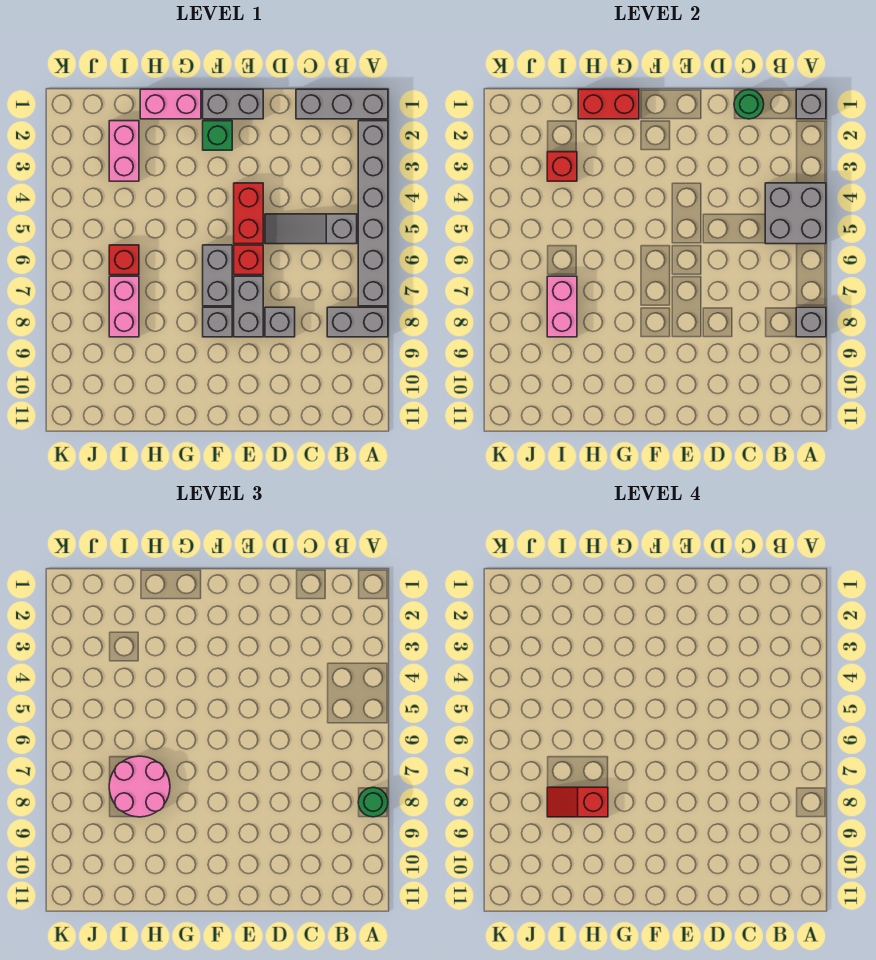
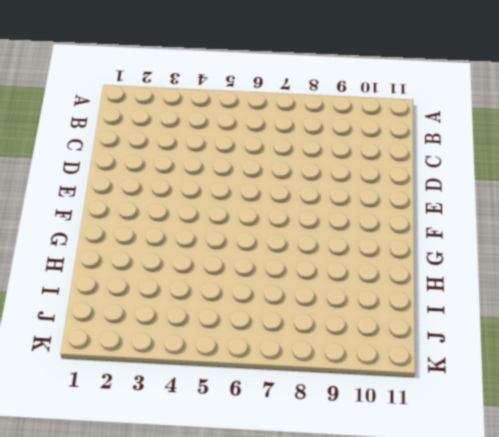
none -> grey brick A1:C1 level 1
none -> grey brick A2:A7 level 1
none -> grey brick A8:B8 level 1

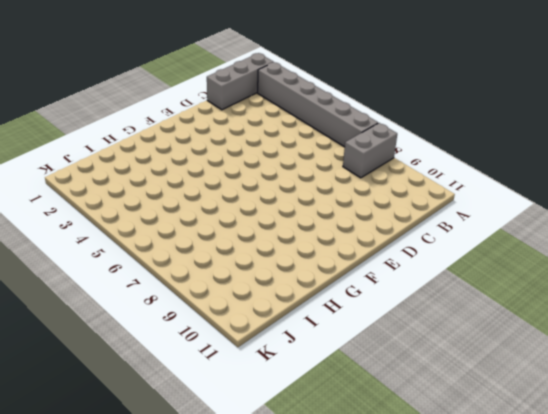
none -> grey slope B5:D5 level 1 top B
none -> grey brick D8 level 1
none -> grey brick E1:F1 level 1

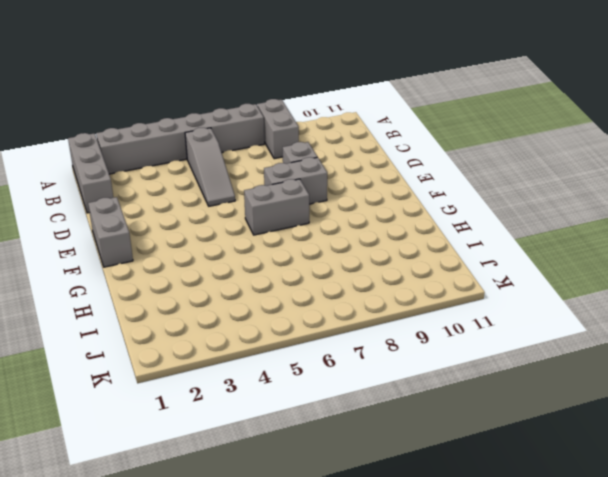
none -> red brick E4:E5 level 1
none -> red brick E6 level 1
none -> green brick F2 level 1

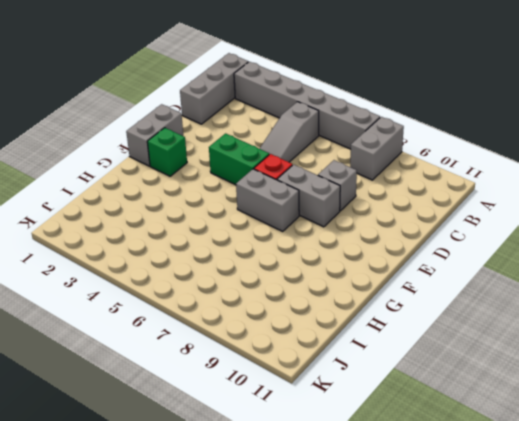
green brick E4:E5 level 1 -> red brick E4:E5 level 1
none -> grey brick F8 level 1
none -> pink brick G1:H1 level 1
none -> pink brick I2:I3 level 1

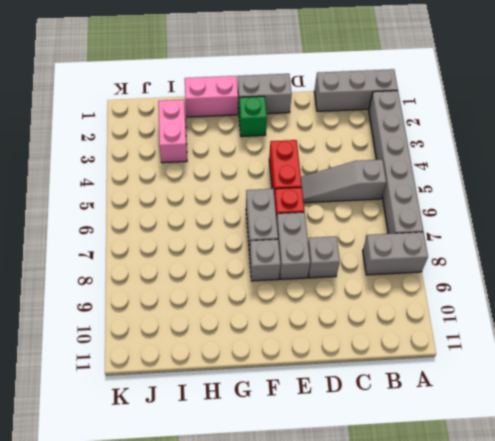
none -> red brick I6 level 1
none -> pink brick I7:I8 level 1
none -> grey brick A1 level 2

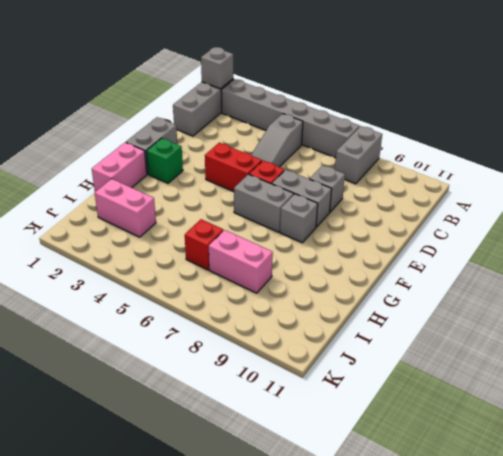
none -> grey brick A4:B5 level 2
none -> grey brick A8 level 2
none -> green round brick C1 level 2

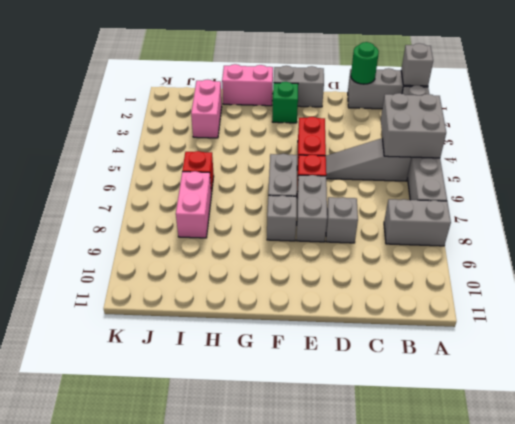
none -> grey brick A8 level 2
none -> red brick G1:H1 level 2
none -> red brick I3 level 2

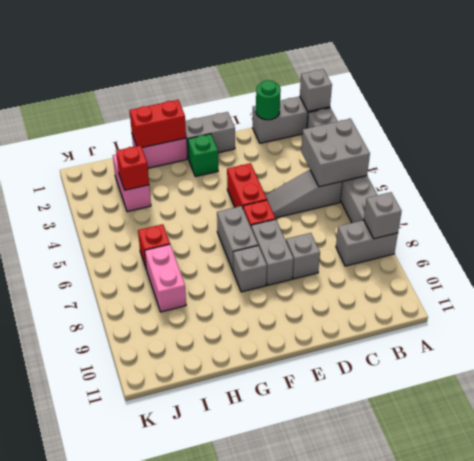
none -> pink brick I7:I8 level 2
none -> green round brick A8 level 3
none -> pink round brick H7:I8 level 3

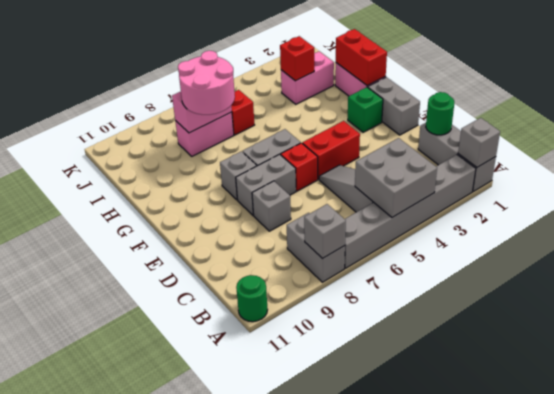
green round brick A11 level 1 -> green round brick A8 level 3
none -> red slope H8:I8 level 4 top H

